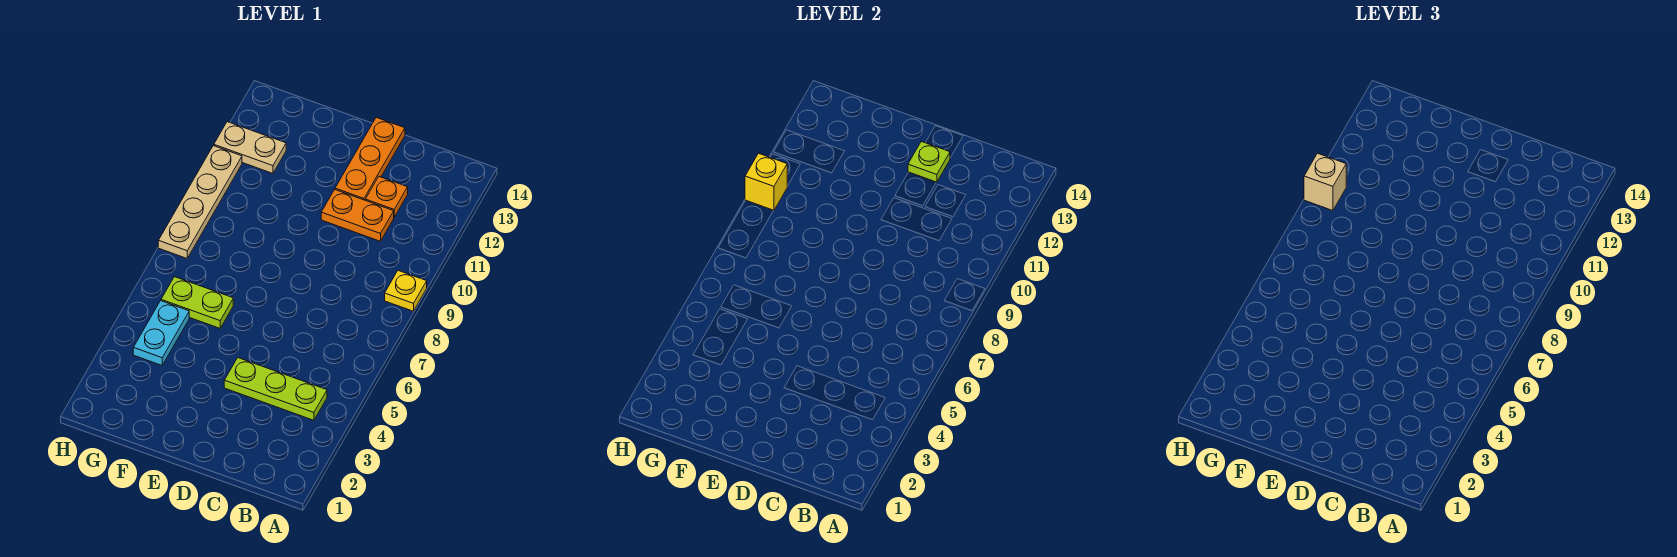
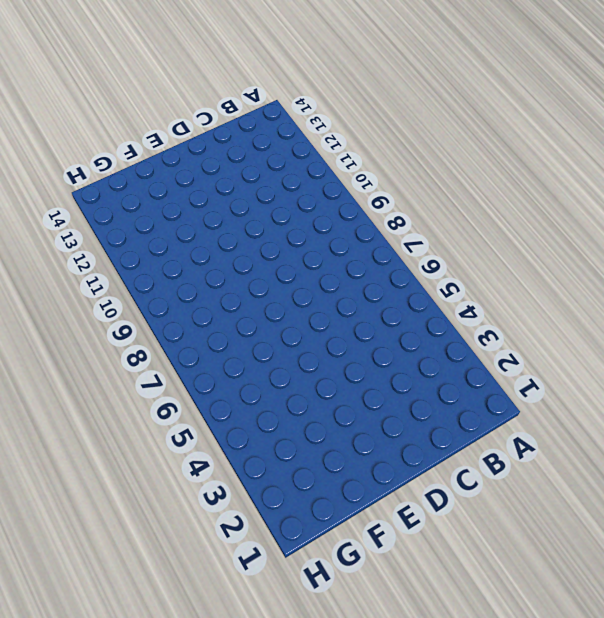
none -> yellow plate A9 level 1
none -> lime plate B4:D4 level 1
none -> orange plate C11:D11 level 1

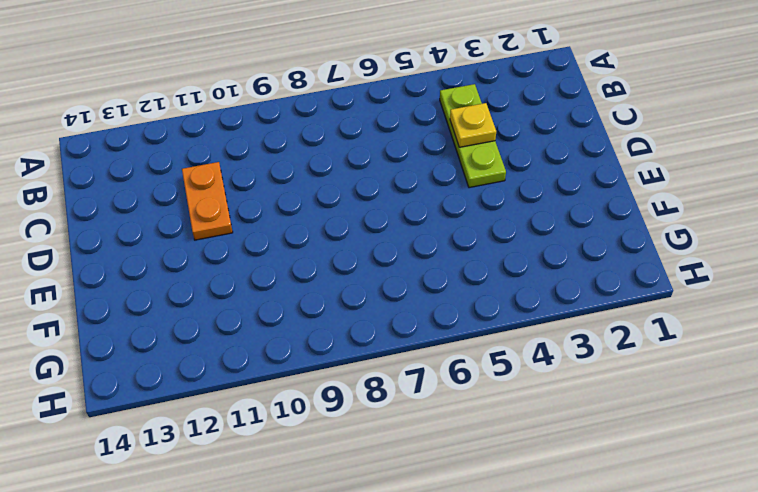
yellow plate C4 level 2 -> yellow plate A9 level 1
none -> orange plate C12 level 1
none -> orange plate D12:D14 level 1
none -> lime plate F6:G6 level 1

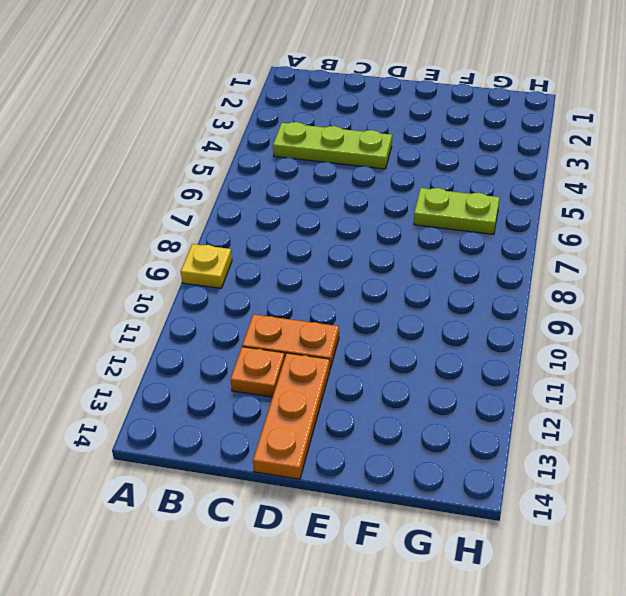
none -> cyan plate G4:G5 level 1
none -> tan plate G12:H12 level 1
none -> tan plate H8:H11 level 1

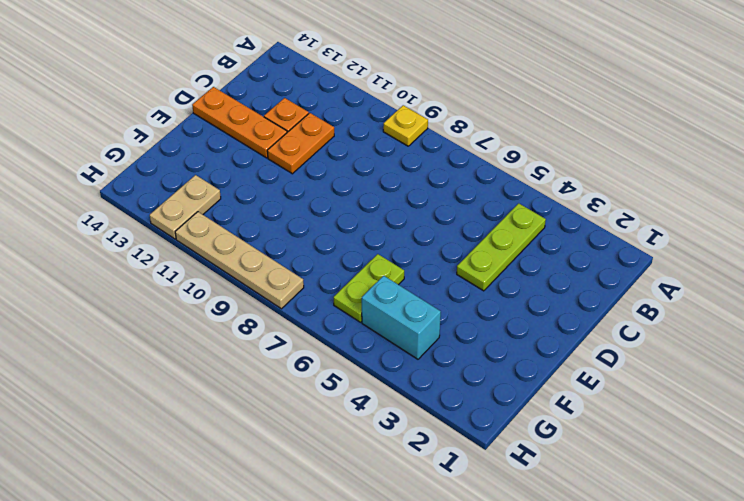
cyan brick G4:G5 level 1 -> cyan plate G4:G5 level 1
none -> lime plate D13 level 2
none -> yellow brick H10 level 2
none -> tan brick H10 level 3

